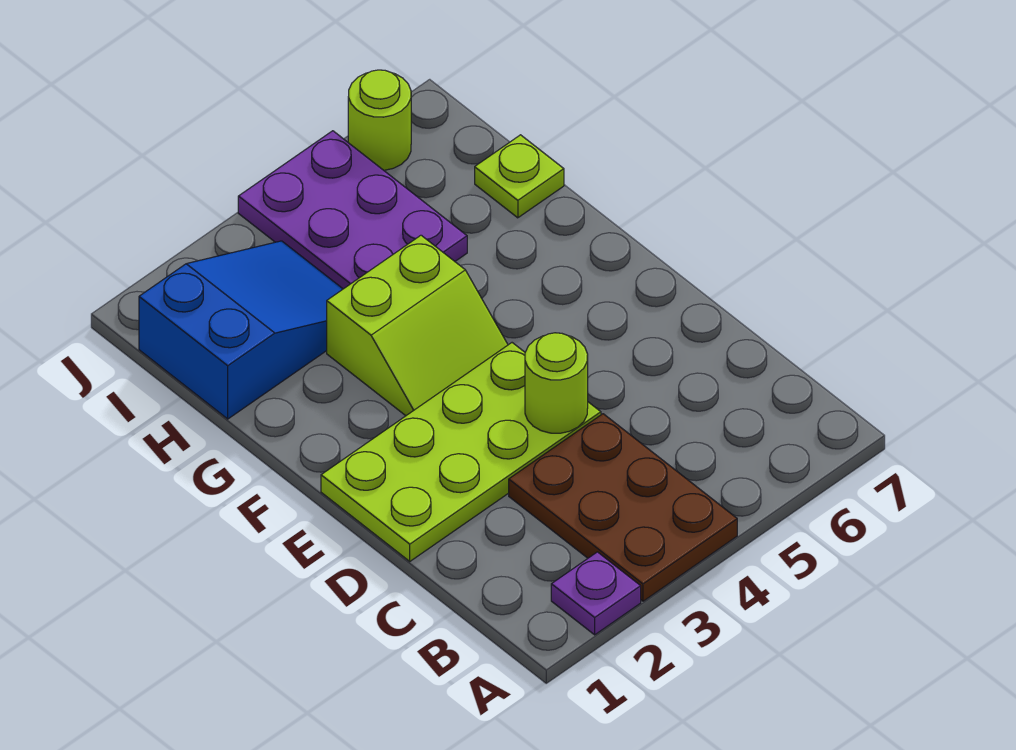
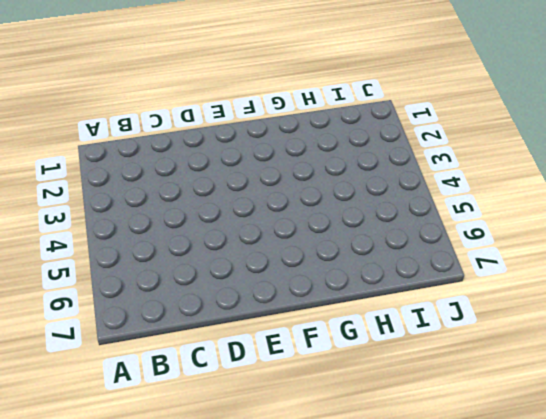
none -> purple plate A2 level 1
none -> brown plate A3:C4 level 1

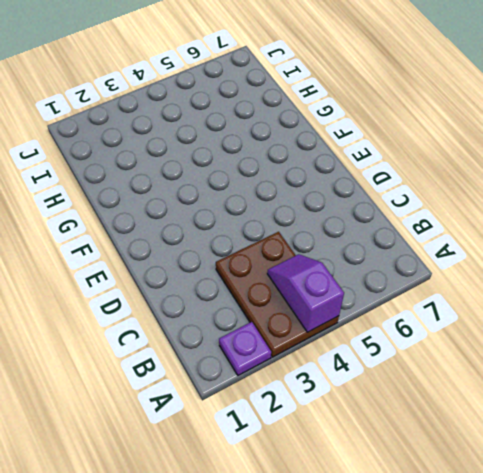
purple slope A4:B4 level 2 top A -> none
none -> lime plate D1:E4 level 1
none -> lime slope F3:G4 level 1 top G

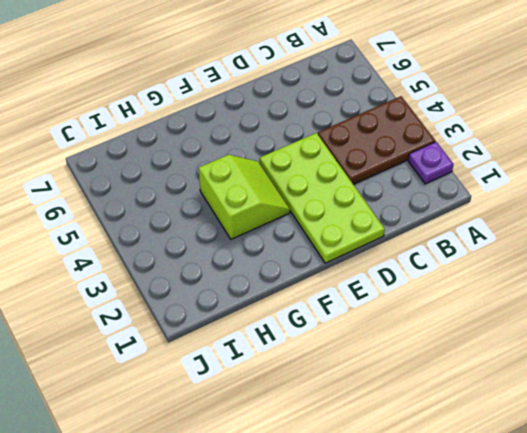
none -> blue slope H1:I3 level 1 top 1
none -> purple plate H4:J5 level 1

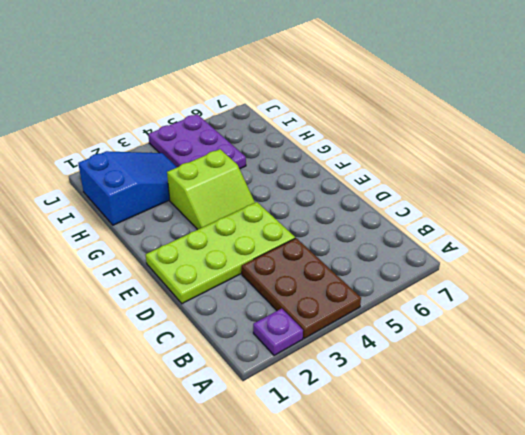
none -> lime plate H7 level 1
none -> lime round brick J6 level 1

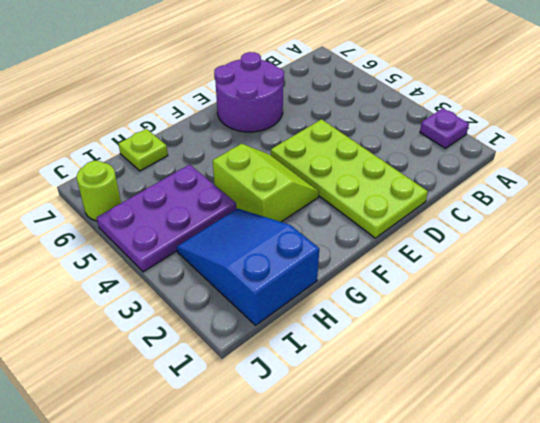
purple round brick D6:E7 level 1 -> none
none -> brown plate A3:C4 level 1
none -> lime round brick D4 level 2

